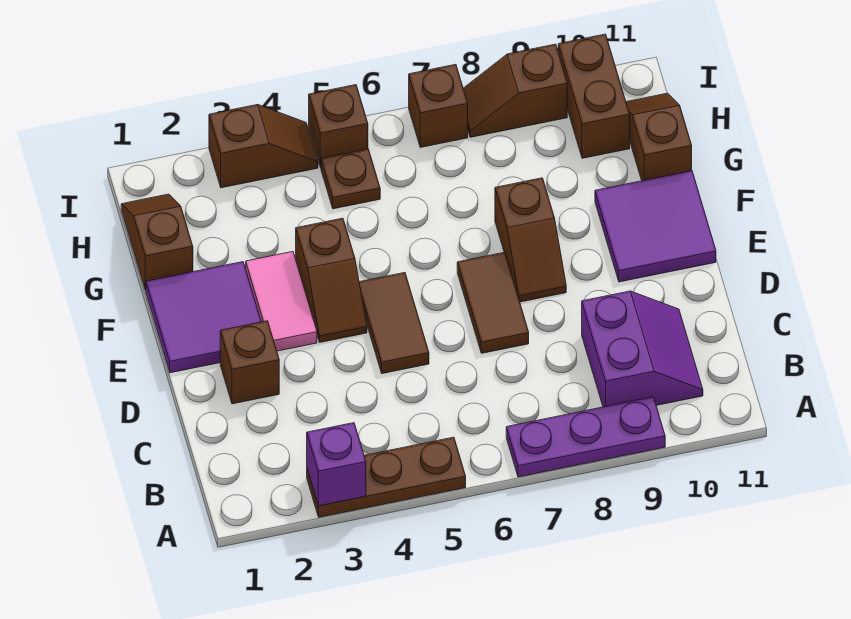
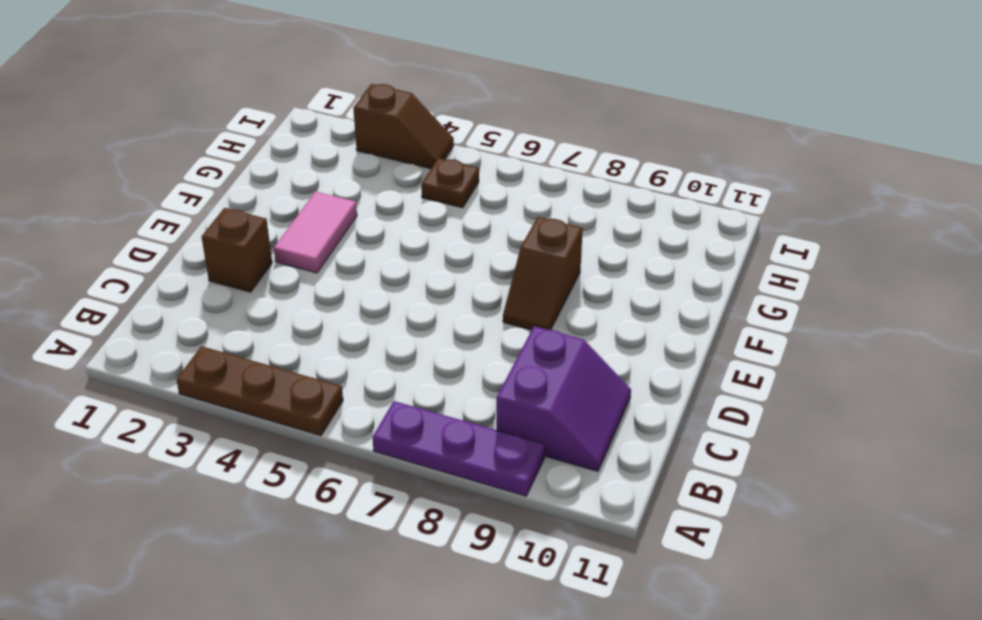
none -> brown tile D5:E5 level 1
none -> brown tile D7:E7 level 1
none -> purple tile E1:F2 level 1

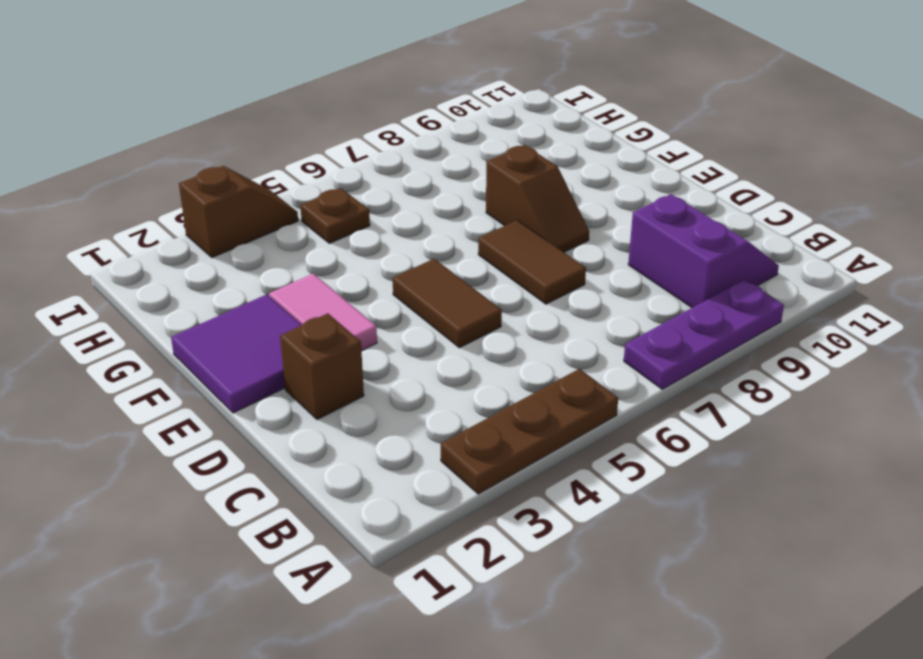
none -> brown slope E4:F4 level 1 top F
none -> purple tile E10:F11 level 1
none -> brown slope G1:H1 level 1 top G

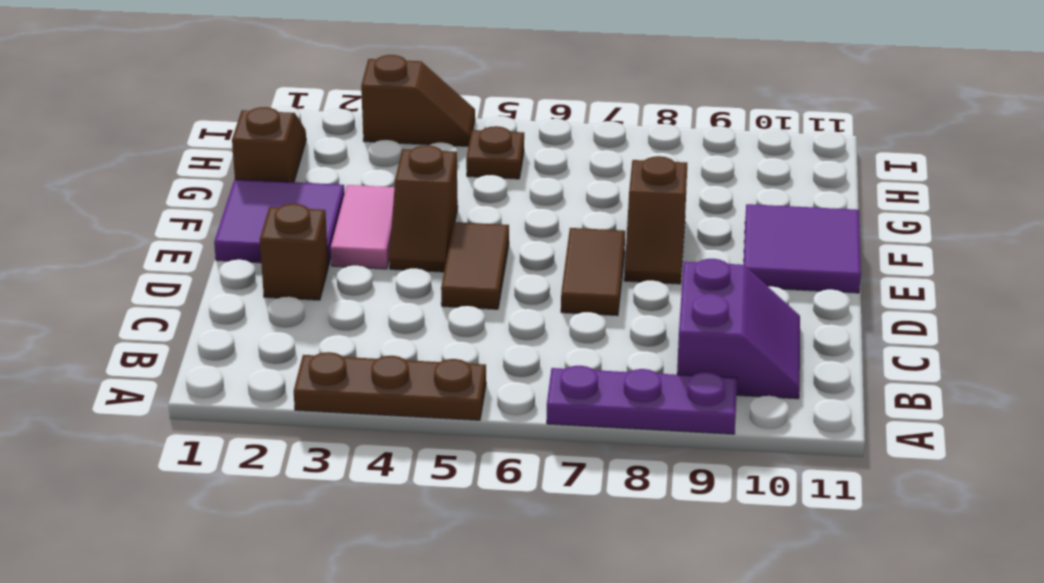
none -> brown slope G11:H11 level 1 top G
none -> brown brick H10:I10 level 1
none -> brown brick I5 level 1

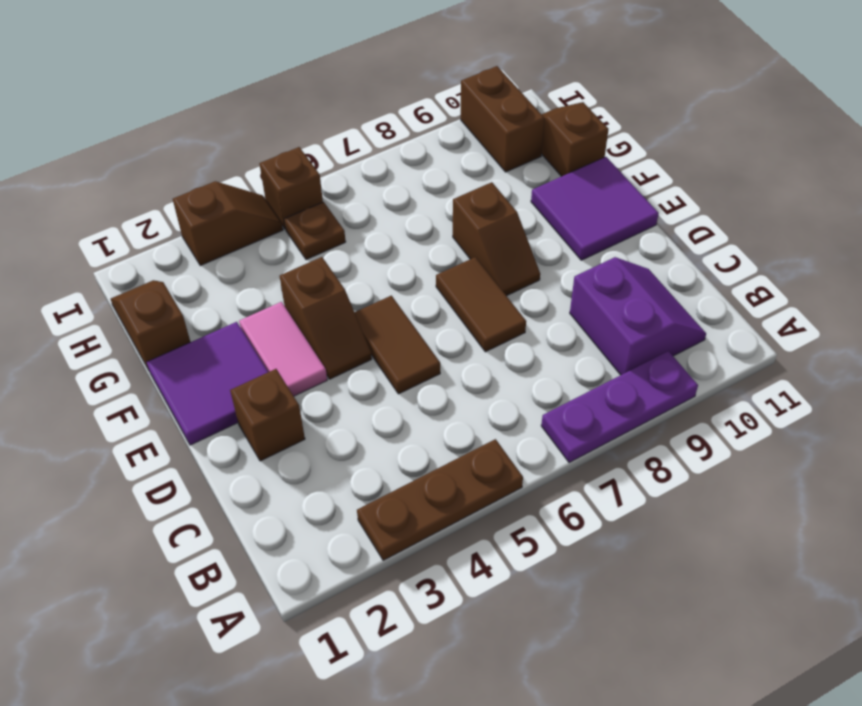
none -> brown brick I7 level 1
none -> brown slope I8:I9 level 1 top 9
none -> purple brick A3 level 2

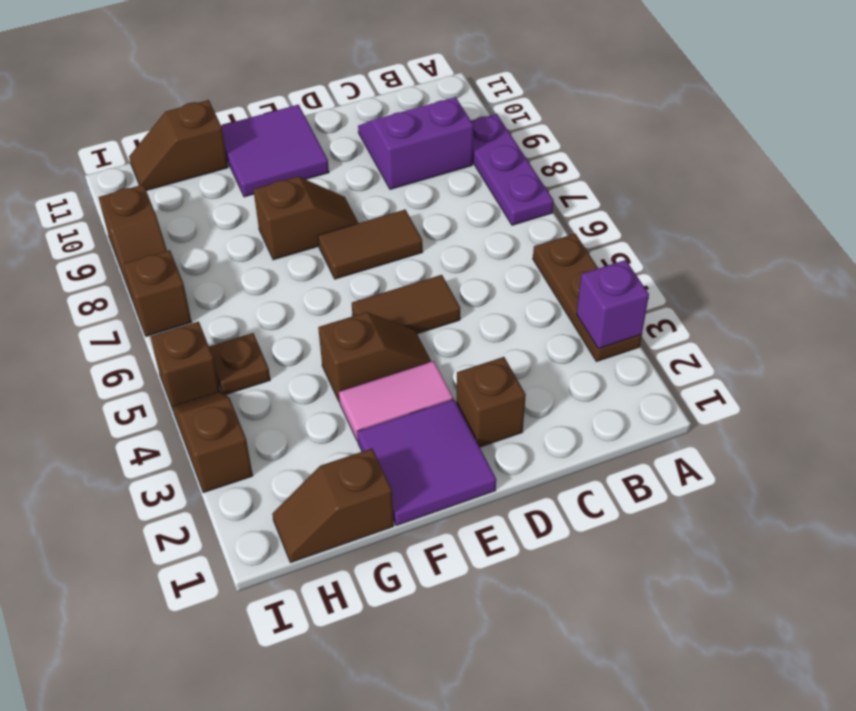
none -> brown brick H10:I10 level 1

